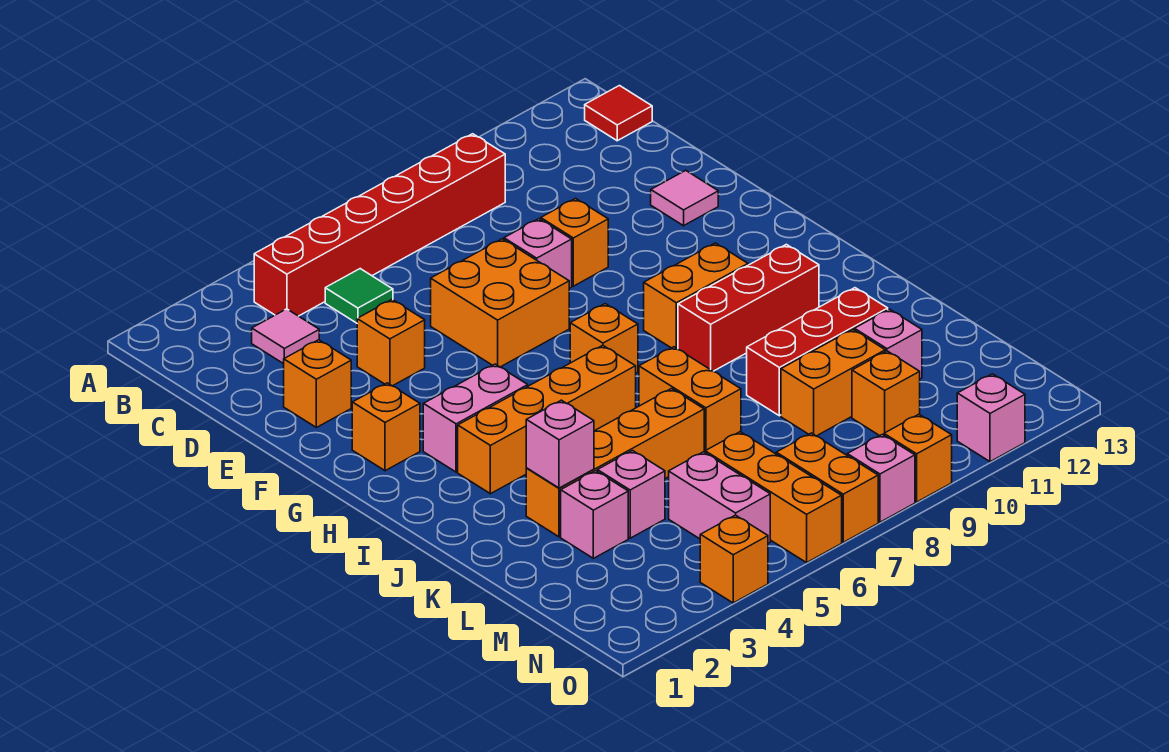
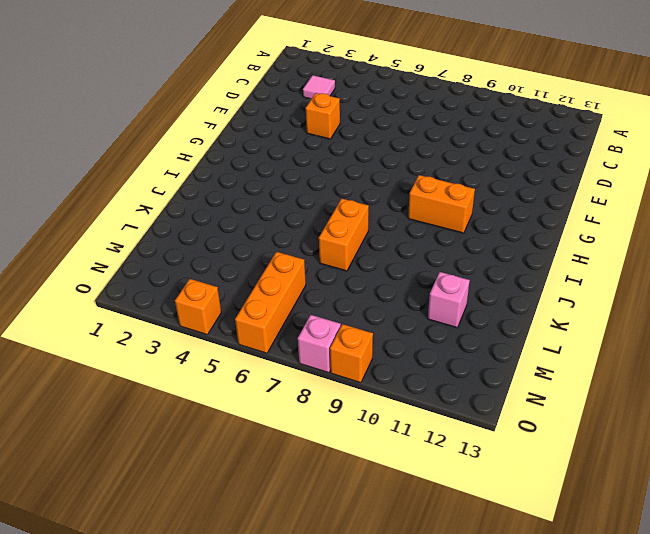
none -> red brick B4:B9 level 1
none -> red tile B13 level 1
none -> green tile C5 level 1
none -> orange brick E2 level 1

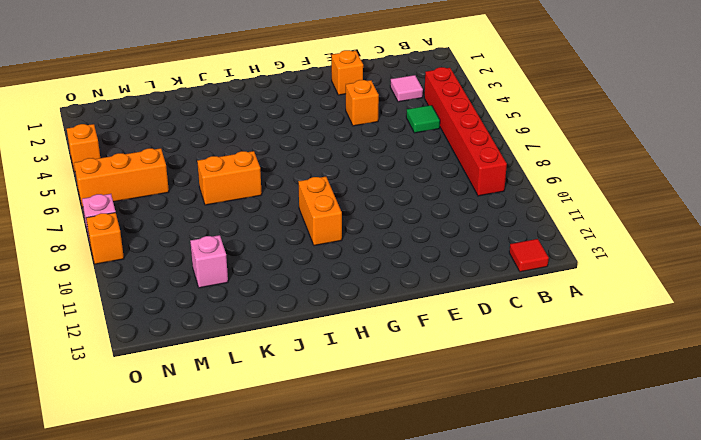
none -> orange brick E6:F7 level 1
none -> pink brick E8 level 1
none -> orange brick E9 level 1
none -> pink tile E12 level 1

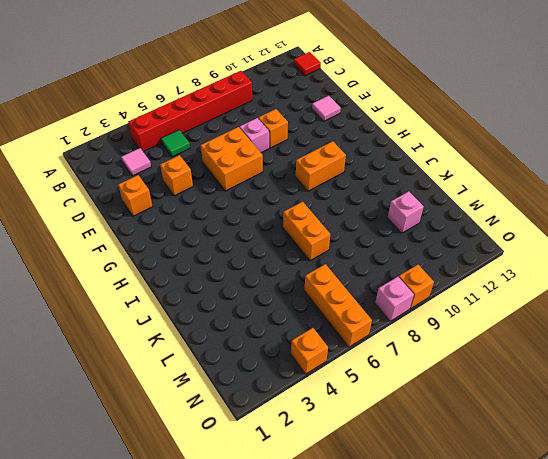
none -> orange brick G2 level 1
none -> pink brick H3:H4 level 1
none -> orange brick H7 level 1
none -> orange brick I3:I6 level 1

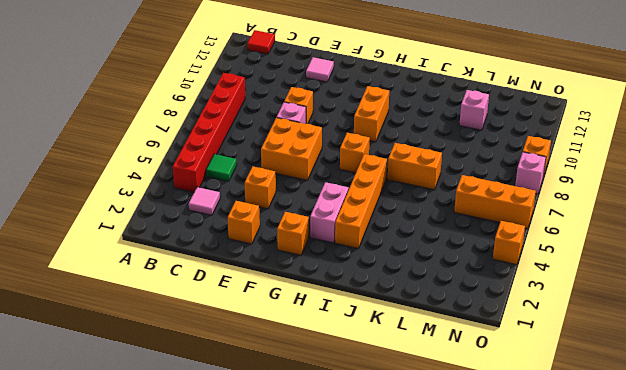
none -> red brick I9:I11 level 1
none -> orange brick K3:K6 level 1
none -> red brick K9:K11 level 1
none -> pink brick L3 level 1

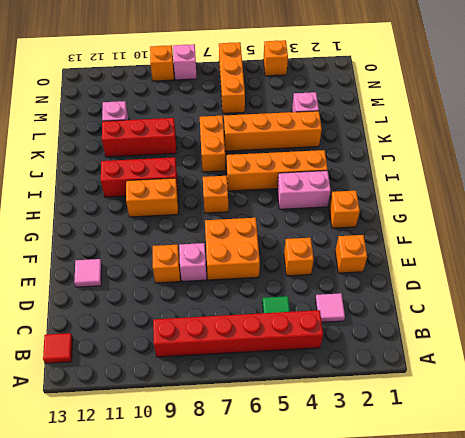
none -> pink brick L4 level 1
none -> orange brick L9:L10 level 1
none -> pink brick M5:N5 level 1
none -> orange brick M10 level 1

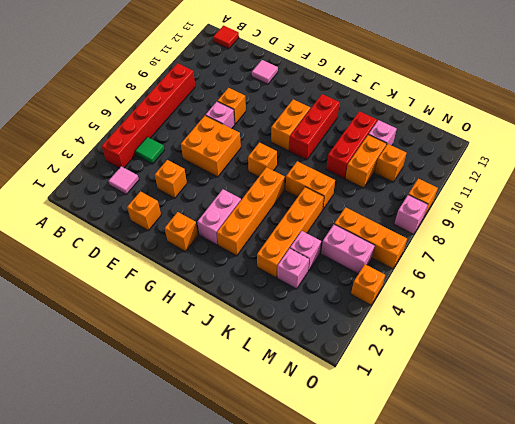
none -> orange brick N7:O7 level 1
none -> pink brick O11 level 1
none -> pink brick K3 level 2

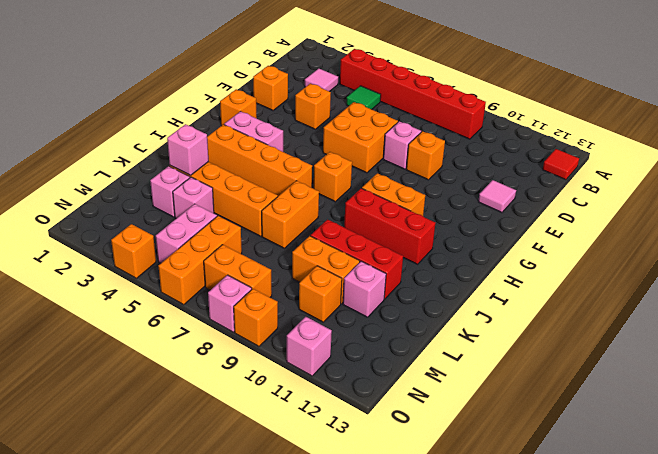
orange brick N7:N8 level 1 -> orange brick N7:O7 level 1

